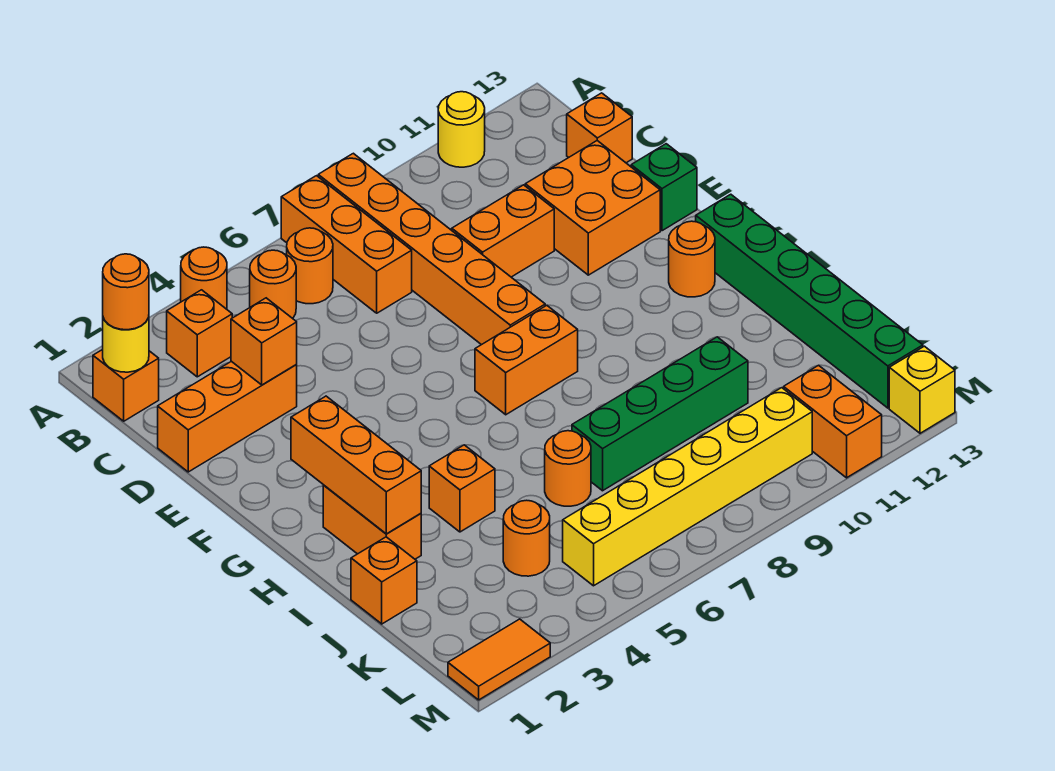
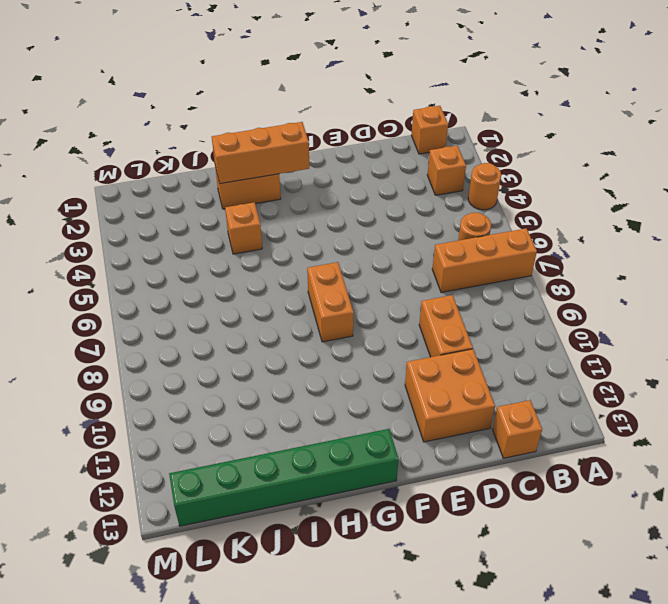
none -> orange brick A8:F8 level 1
none -> yellow round brick A11 level 1
none -> orange round brick B5 level 1
none -> orange brick D1:D3 level 1

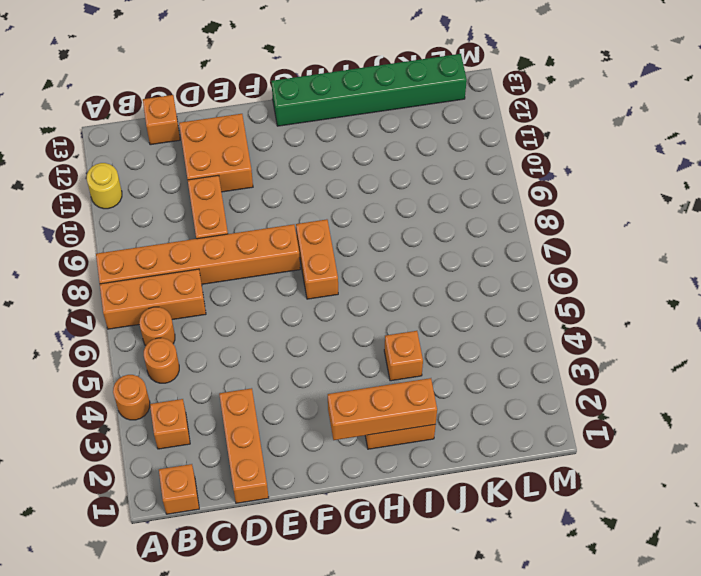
none -> green brick E13 level 1
none -> orange round brick G12 level 1
none -> orange brick J1 level 1
none -> orange round brick J6 level 1

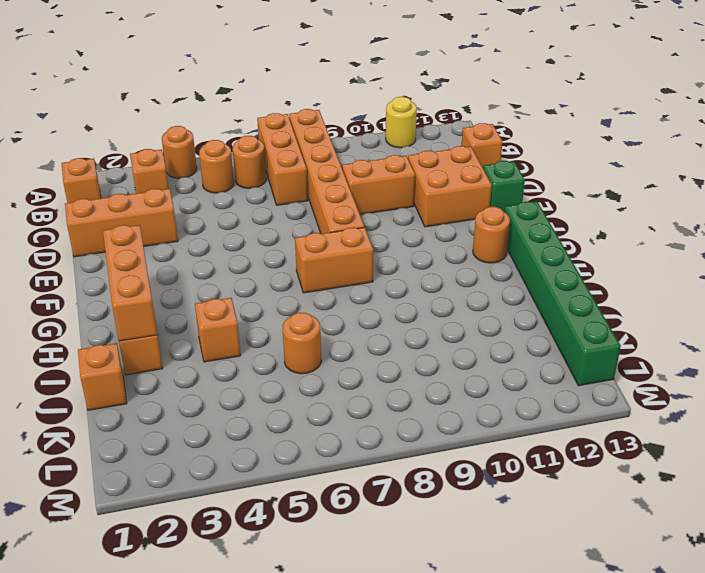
none -> green brick J7:J10 level 1
none -> orange round brick K4 level 1
none -> yellow brick L5:L10 level 1
none -> orange brick L11:M11 level 1

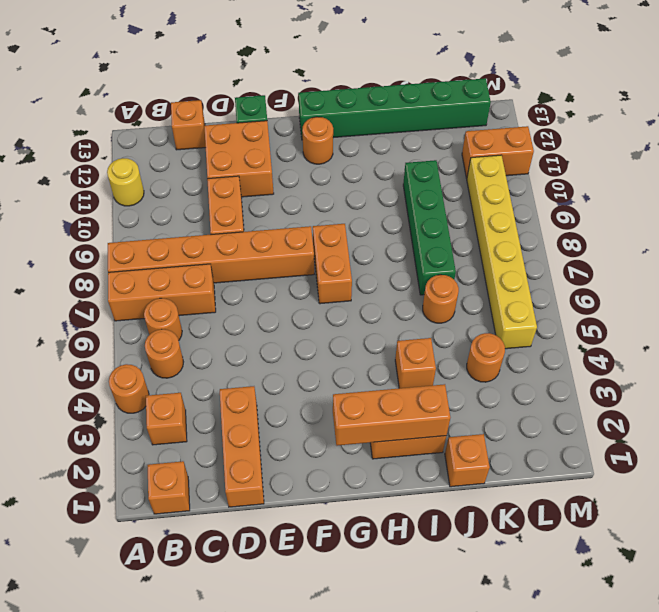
none -> orange tile M1:M2 level 1
none -> yellow brick M13 level 1
none -> yellow round brick B1 level 2
none -> orange brick D3 level 2

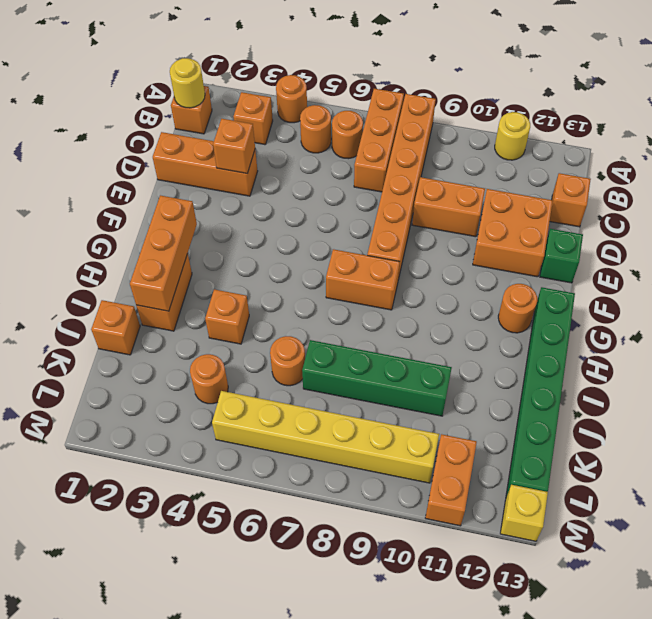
none -> orange tile M1:M2 level 1
none -> orange round brick B1 level 3

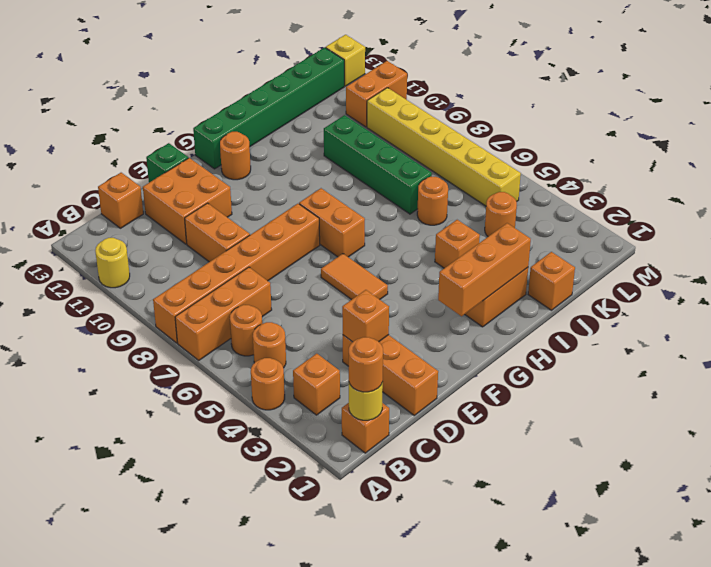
orange tile F5:F6 level 1 -> orange tile M1:M2 level 1

